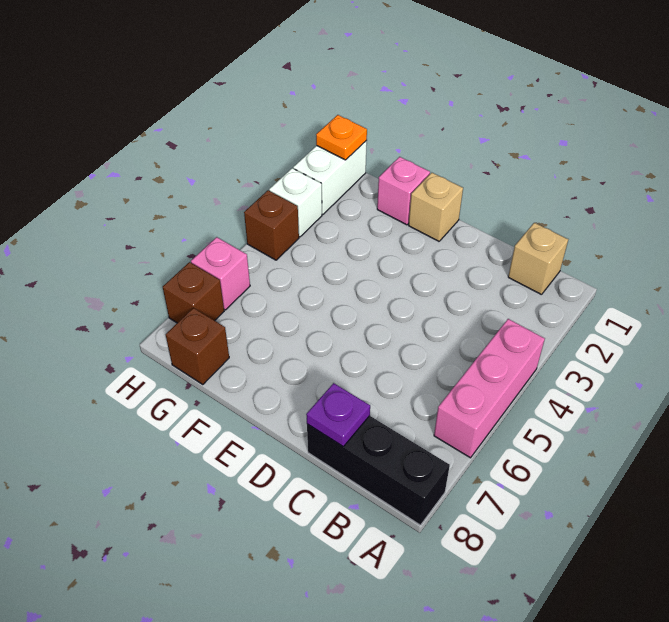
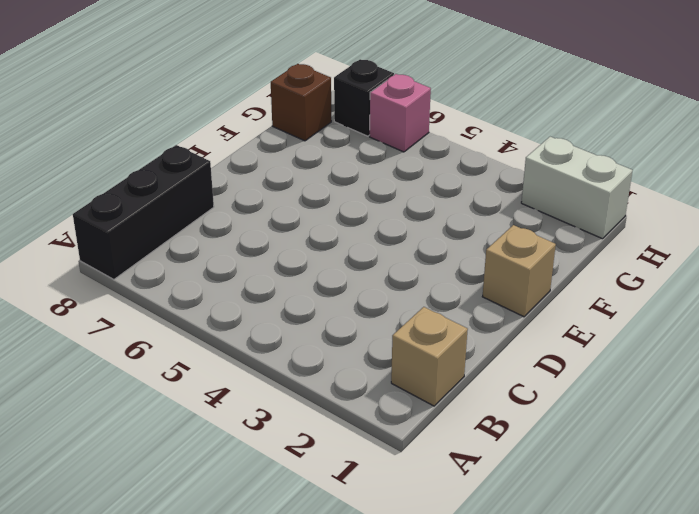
black brick H7 level 1 -> brown brick H7 level 1
none -> pink brick A4:A6 level 1
none -> pink brick F1 level 1
none -> white brick H3 level 1

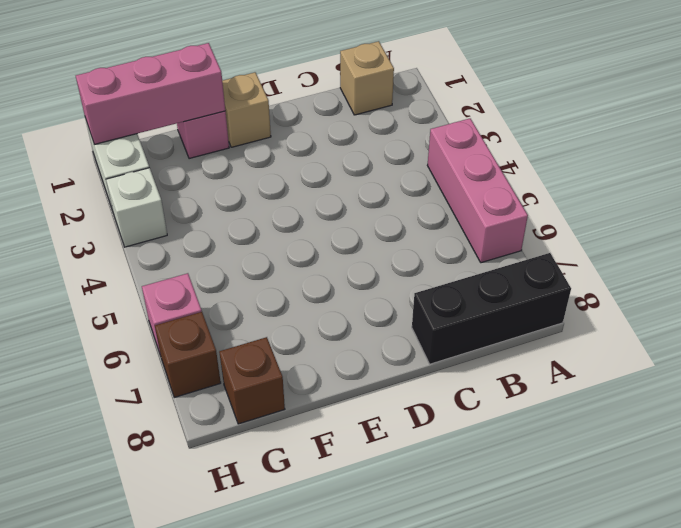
pink brick F1:H1 level 2 -> orange plate H1 level 2
none -> brown brick H4 level 1
none -> purple plate C8 level 2

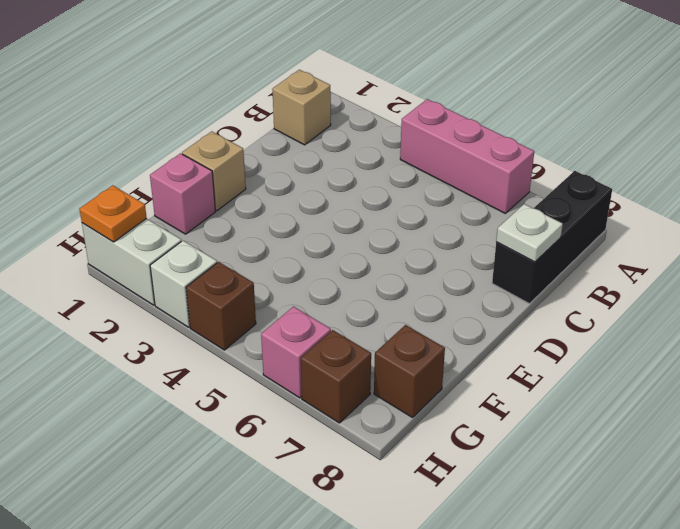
white plate C8 level 2 -> purple plate C8 level 2

